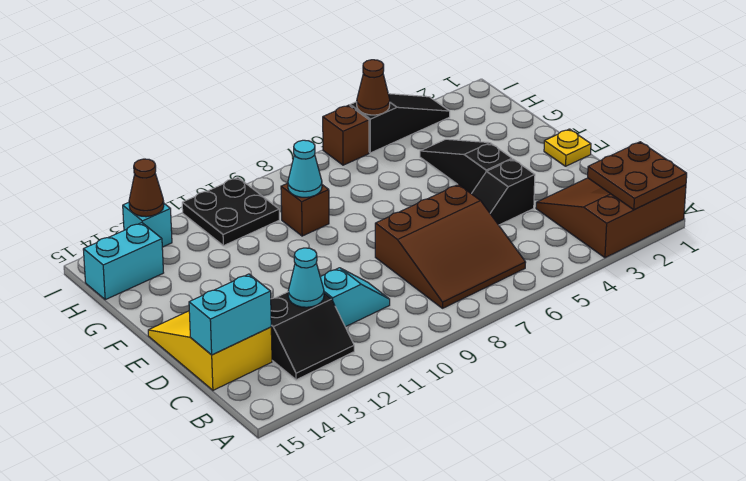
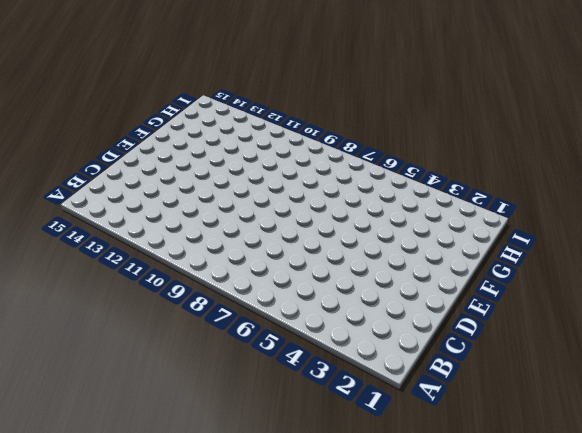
none -> brown slope A1:C3 level 1 top A
none -> brown slope B6:D8 level 1 top D
none -> black slope B12:C13 level 1 top C

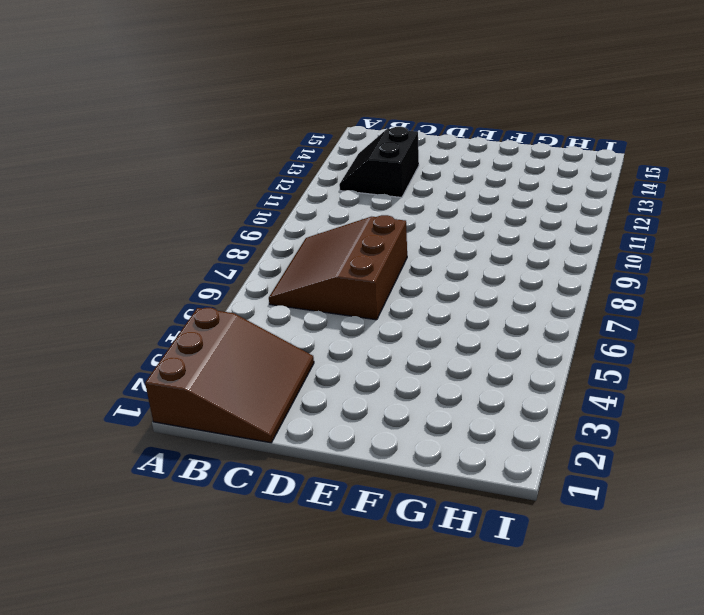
none -> cyan slope C10:C11 level 1 top 11
none -> yellow slope C14:E15 level 1 top C
none -> black slope D4:D5 level 1 top 4

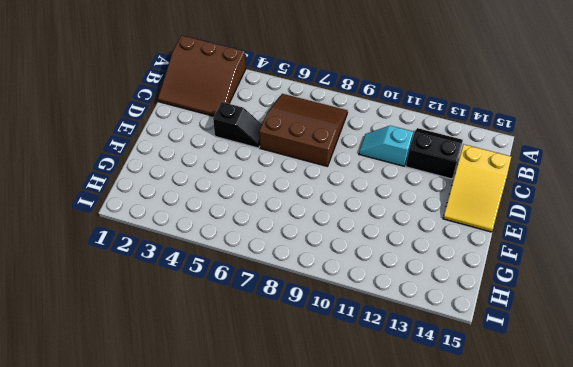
none -> yellow plate E1 level 1
none -> black slope E4:G4 level 1 top E
none -> brown brick G9 level 1

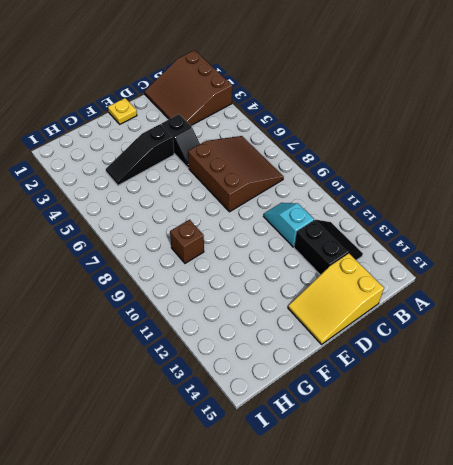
none -> black plate H10:I11 level 1
none -> cyan brick H14:H15 level 1
none -> black slope I3:I5 level 1 top 5

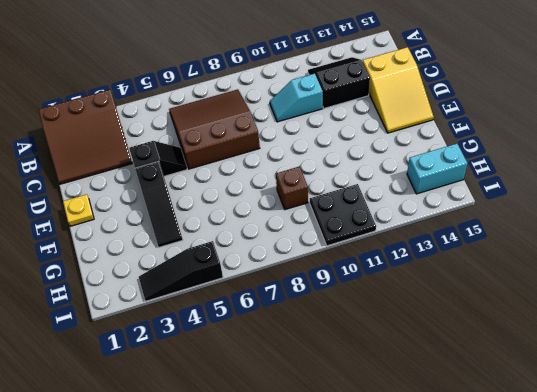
none -> brown brick I6 level 1
none -> cyan brick I13 level 1
none -> brown plate A1:B2 level 2

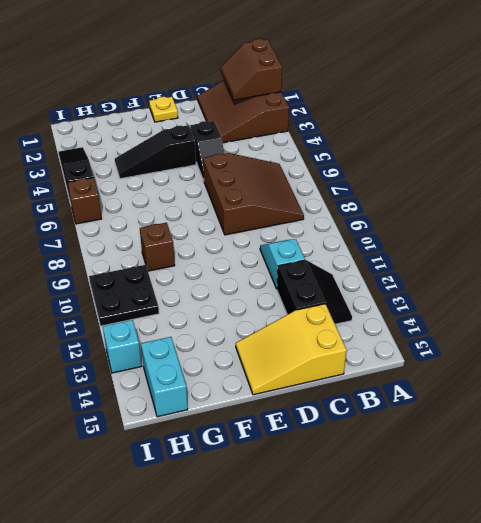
brown slope A1:B2 level 2 top A -> brown plate A1:B2 level 2
none -> cyan cone C12 level 2
none -> cyan brick C14:C15 level 2
none -> cyan cone G9 level 2

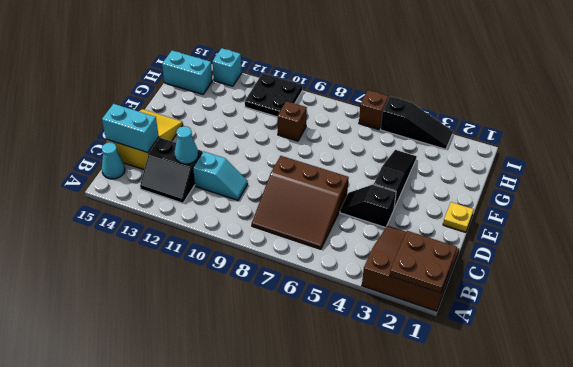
cyan cone B15 level 1 -> cyan cone G9 level 2
none -> brown cone I5 level 2
none -> brown cone I13 level 2

